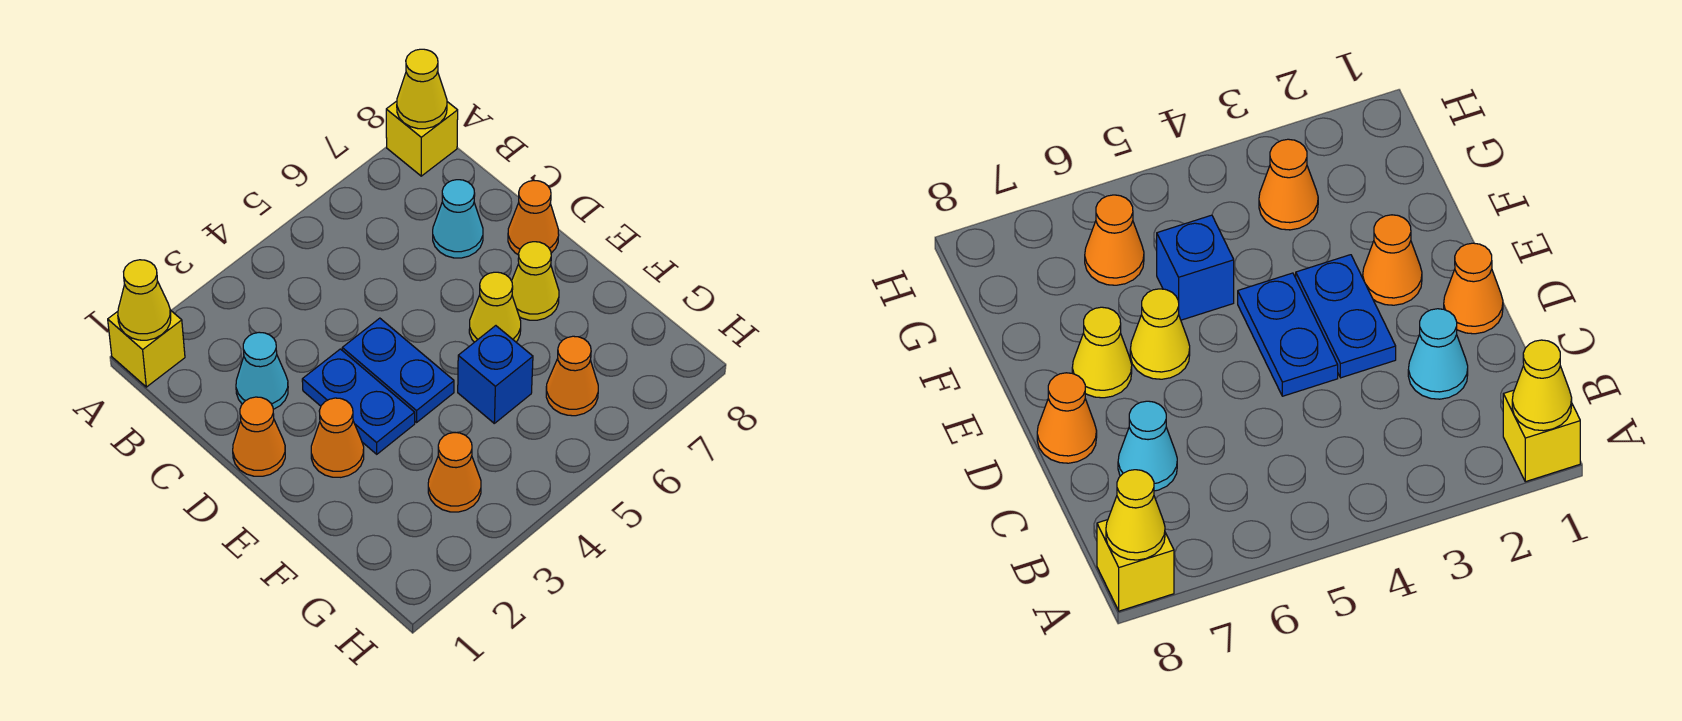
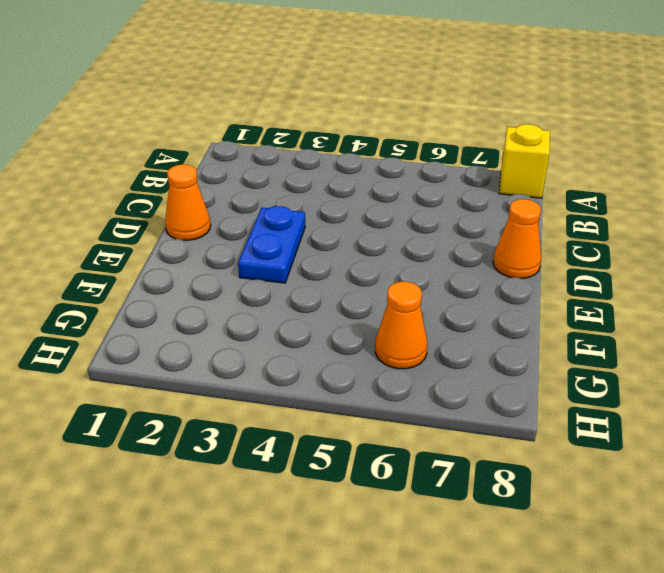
none -> yellow brick A1 level 1
none -> cyan cone C2 level 1
none -> cyan cone C7 level 1

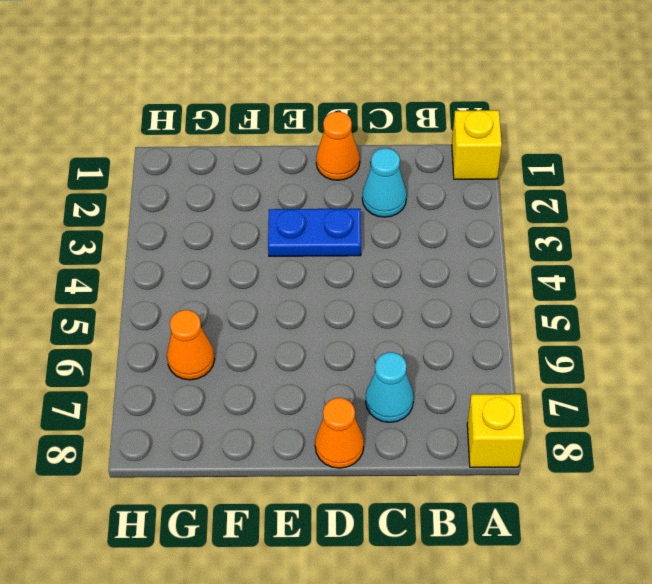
none -> blue plate D4:E4 level 1
none -> orange cone E2 level 1
none -> yellow cone E6 level 1

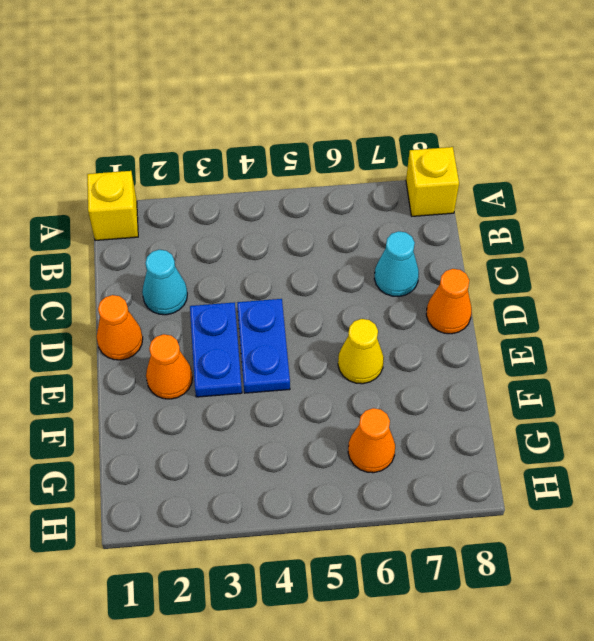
none -> yellow cone E7 level 1
none -> blue brick F5 level 1
none -> orange cone G3 level 1

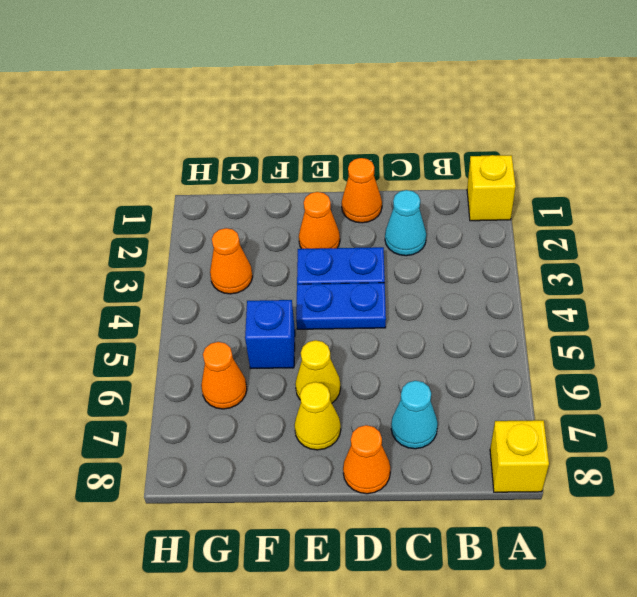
none -> yellow cone A1 level 2
none -> yellow cone A8 level 2

